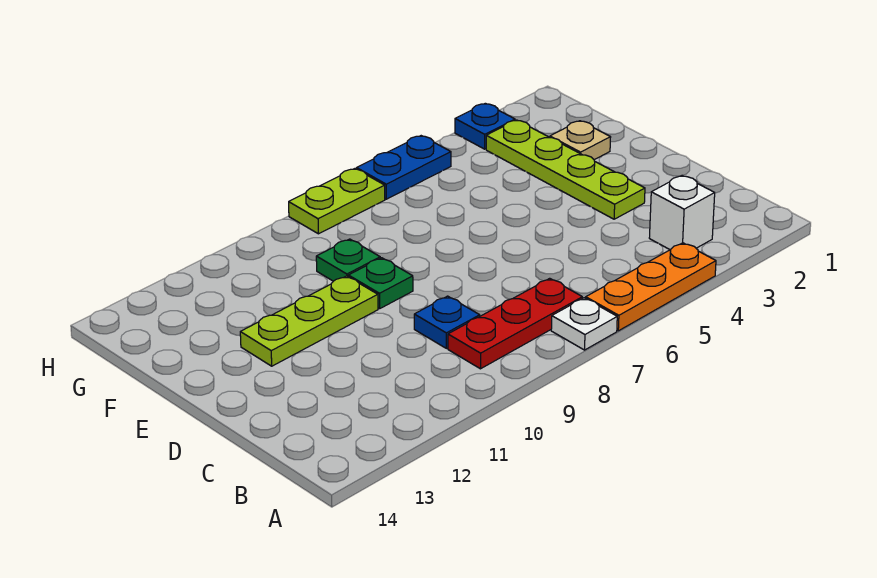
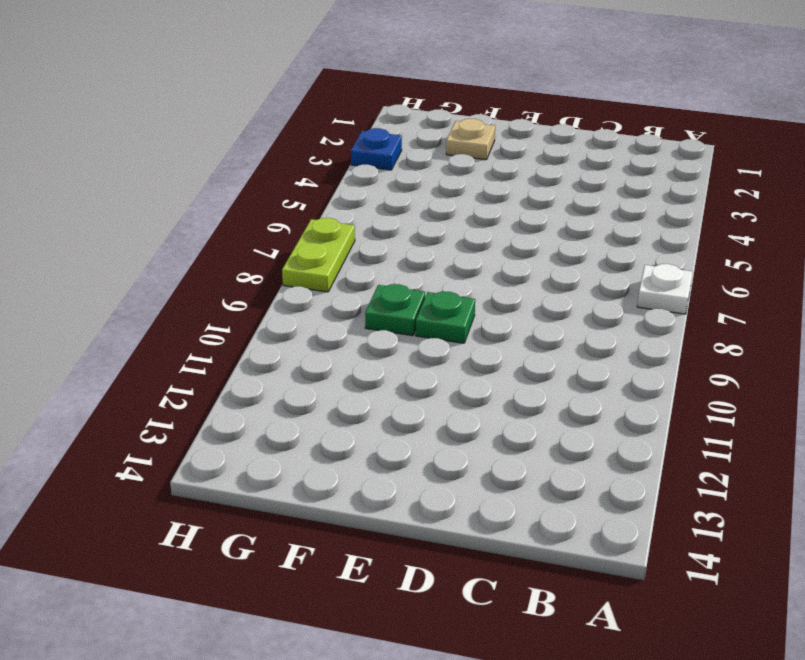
none -> orange plate A4:A6 level 1
none -> white brick B3 level 1
none -> red plate B7:B9 level 1

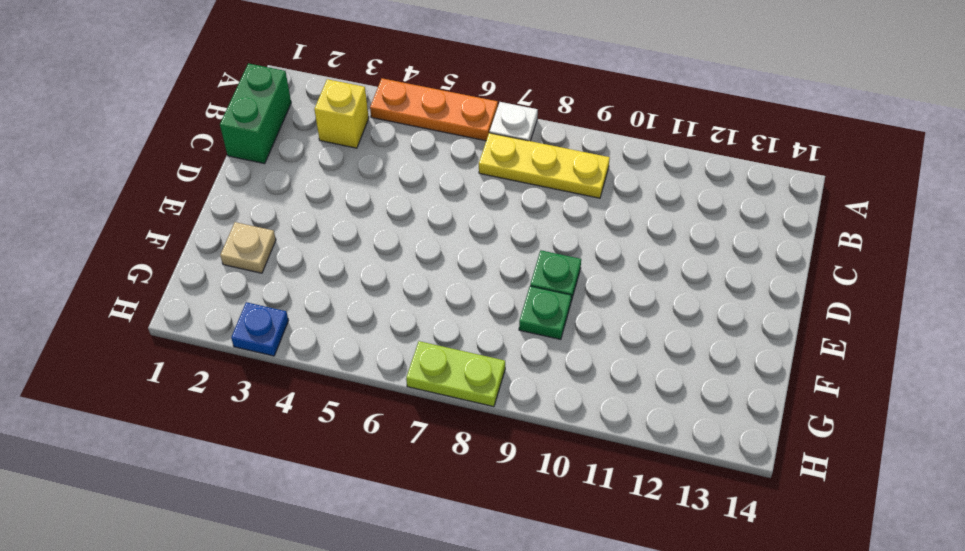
green brick B1:C1 level 1 -> none
yellow brick B3 level 1 -> white brick B3 level 1
yellow plate B7:B9 level 1 -> red plate B7:B9 level 1
none -> blue plate C9 level 1
none -> lime plate D3:G3 level 1
none -> lime plate E10:E12 level 1

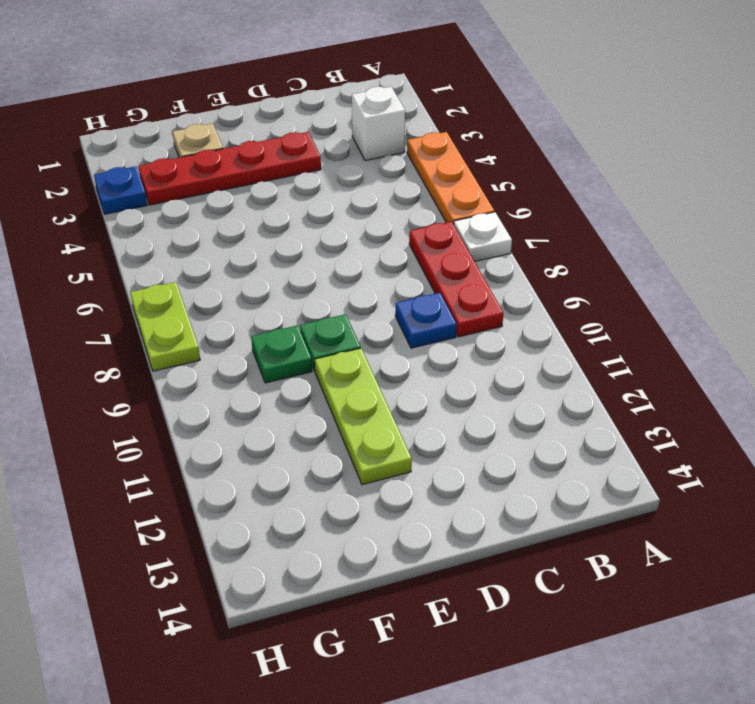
red plate D3:G3 level 1 -> lime plate D3:G3 level 1
none -> blue plate H5:H6 level 1

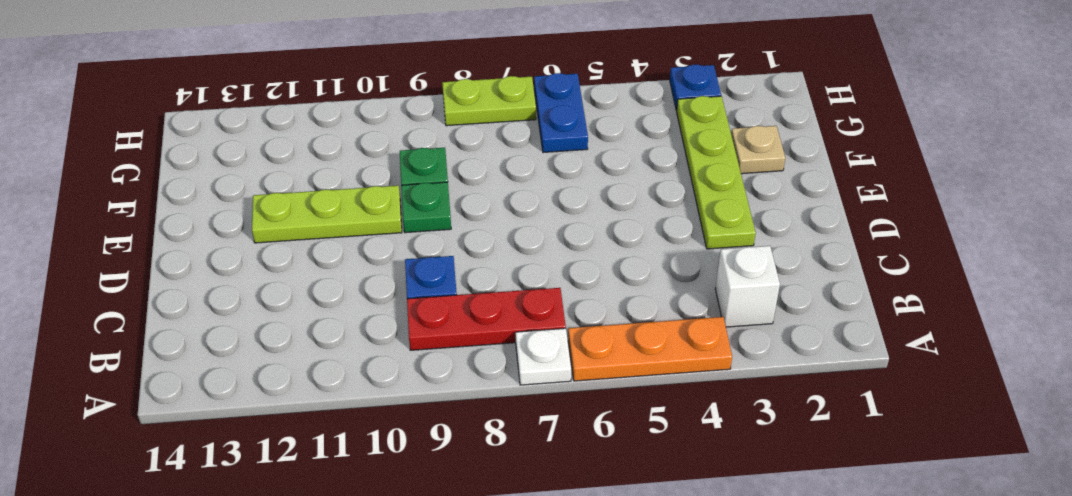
blue plate G6:H6 level 1 -> blue plate H5:H6 level 1

